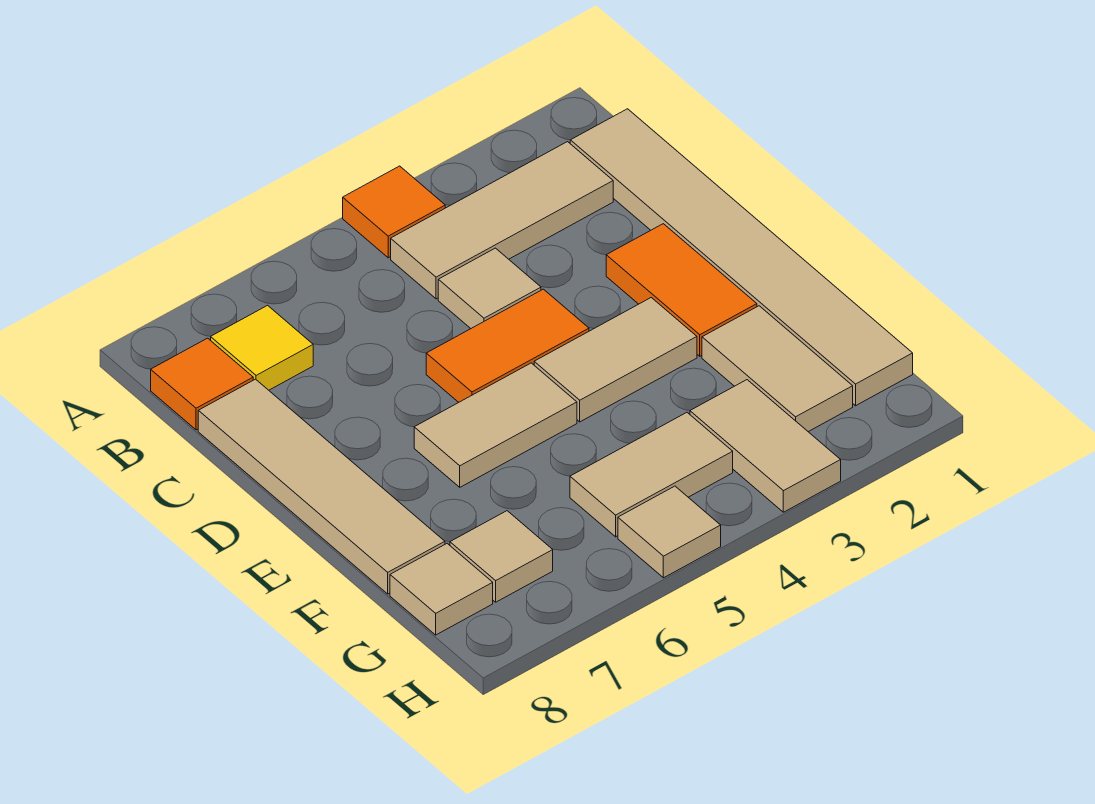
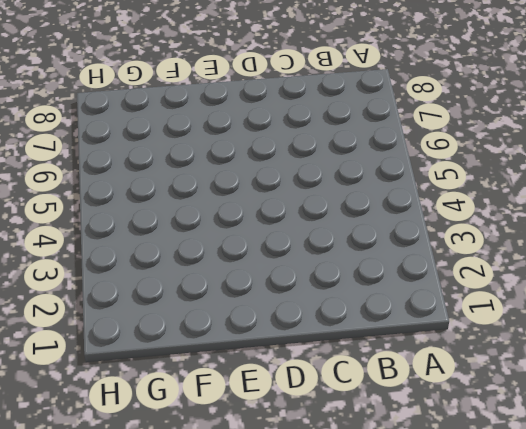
none -> orange tile A4 level 1
none -> tan tile B1:G1 level 1
none -> tan tile B2:B4 level 1

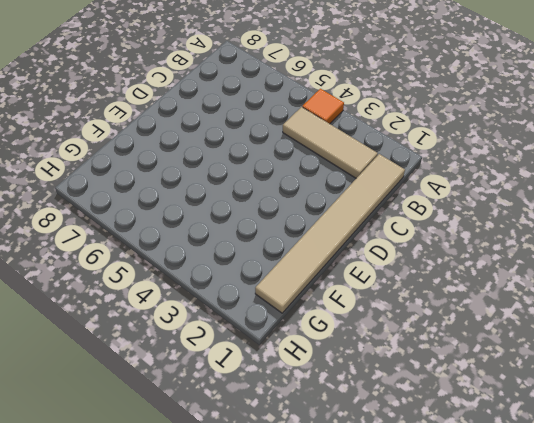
none -> yellow tile B7 level 1
none -> orange tile B8 level 1
none -> tan tile C4 level 1

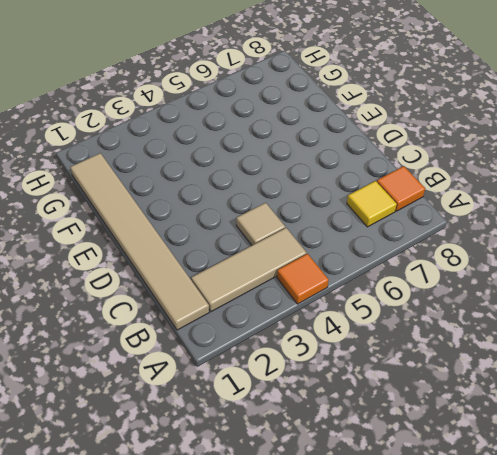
none -> tan tile C8:F8 level 1
none -> orange tile D2:E2 level 1
none -> orange tile D4:D5 level 1

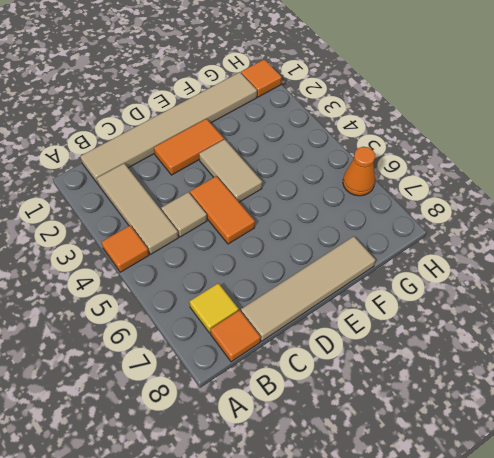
orange tile H1 level 1 -> none
orange cone H6 level 1 -> none
none -> tan tile E5:E6 level 1
none -> tan tile F2:G2 level 1
none -> tan tile G3:H3 level 1

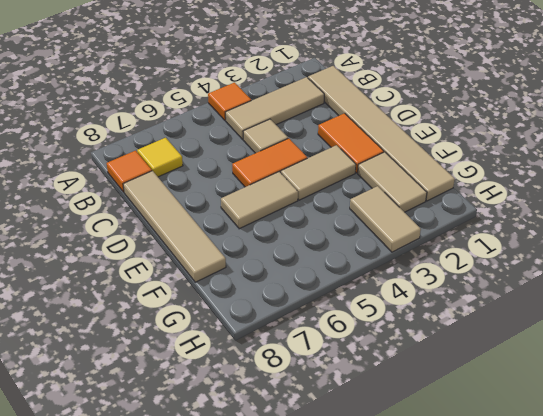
none -> tan tile G4:G5 level 1
none -> tan tile G7 level 1
none -> tan tile G8 level 1

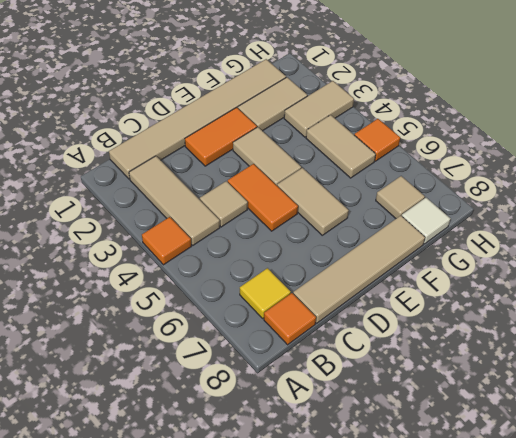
white tile G8 level 1 -> tan tile G8 level 1
orange tile H5 level 1 -> tan tile H5 level 1

